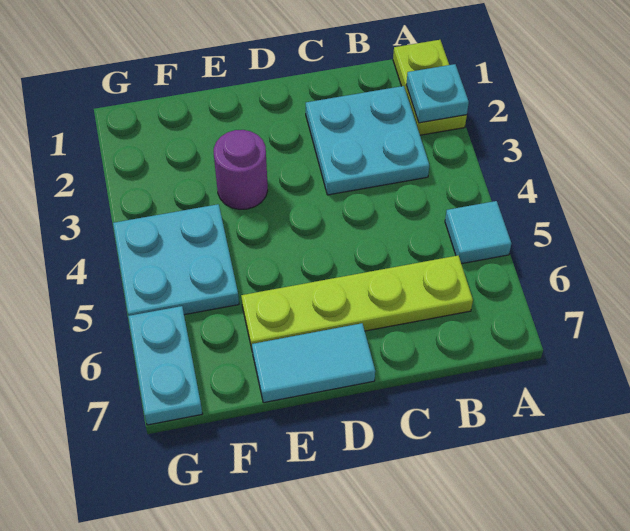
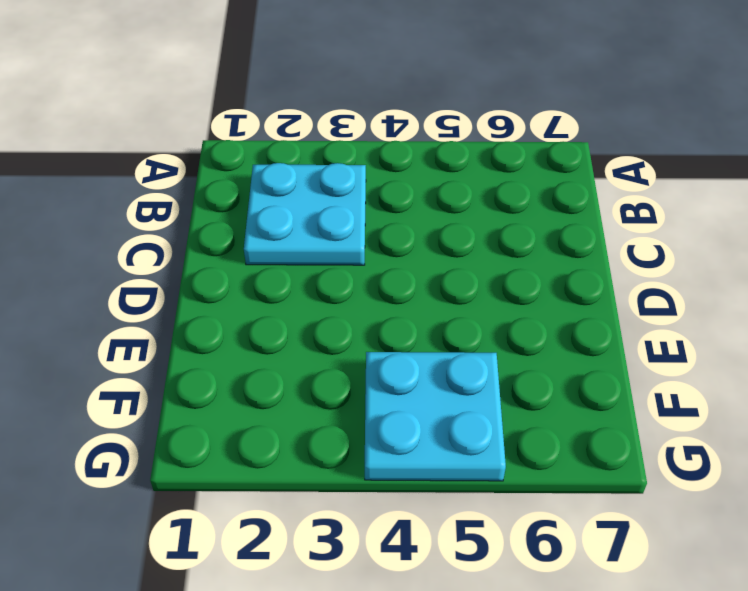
none -> lime plate A1:A2 level 1
none -> cyan tile A5 level 1

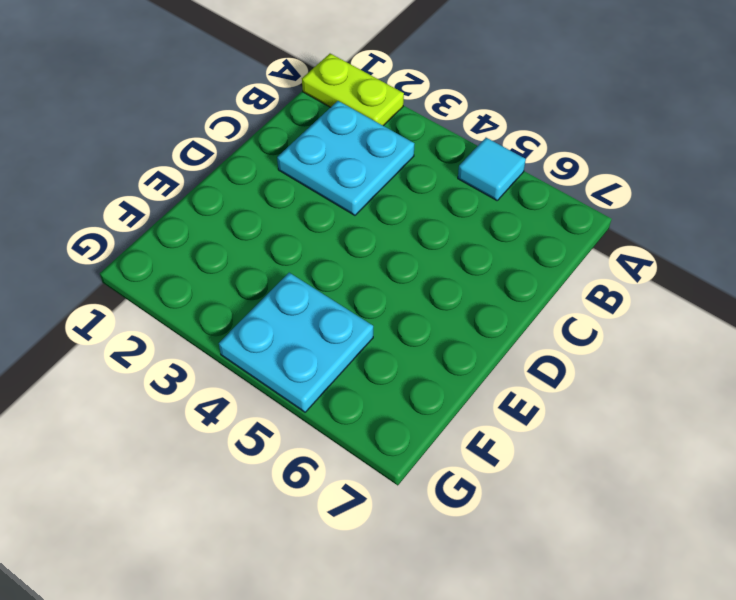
none -> lime plate B6:E6 level 1
none -> cyan tile D7:E7 level 1

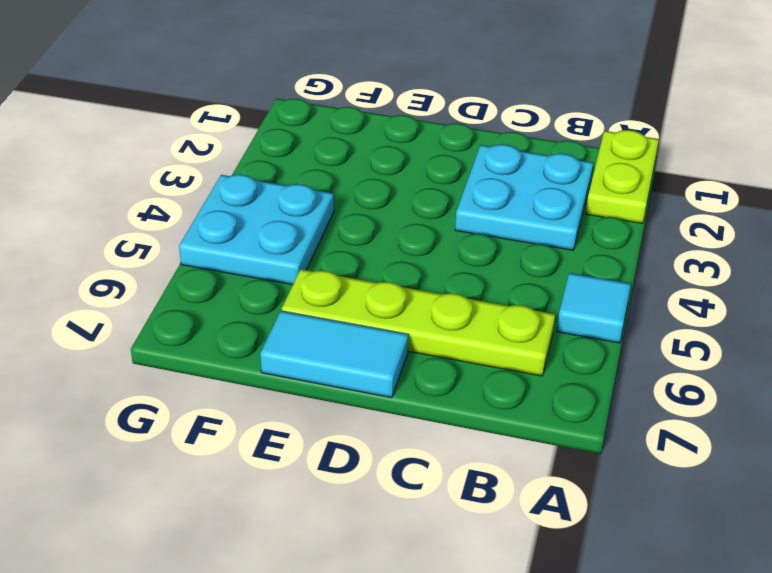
none -> purple round brick E3 level 1
none -> cyan plate G6:G7 level 1

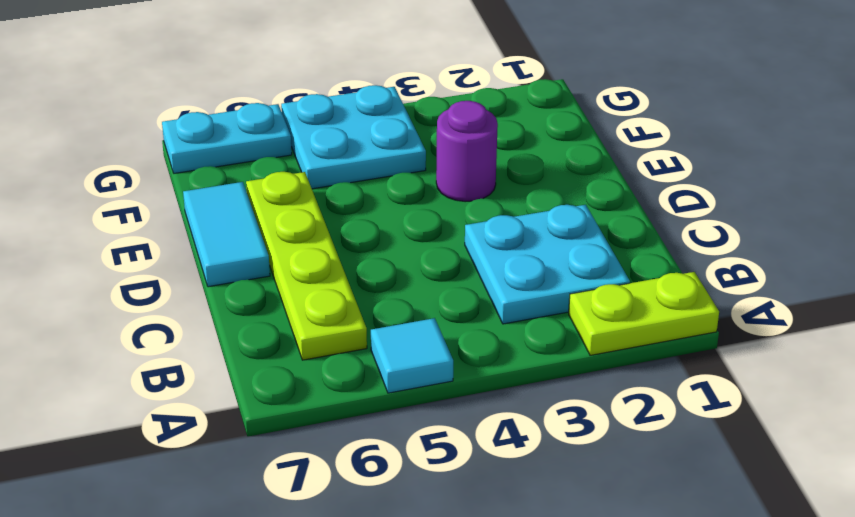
none -> cyan plate A2 level 2

